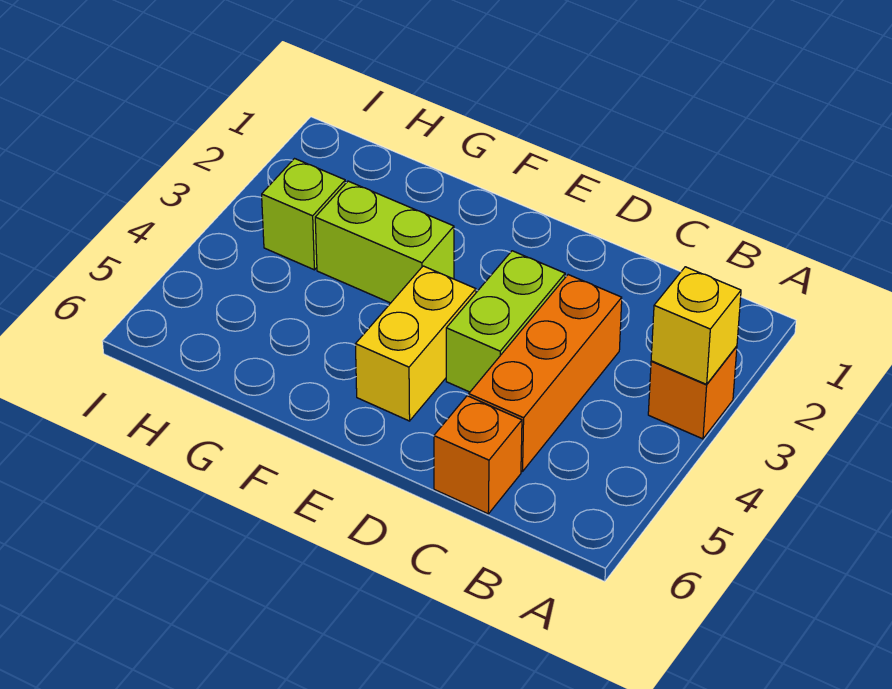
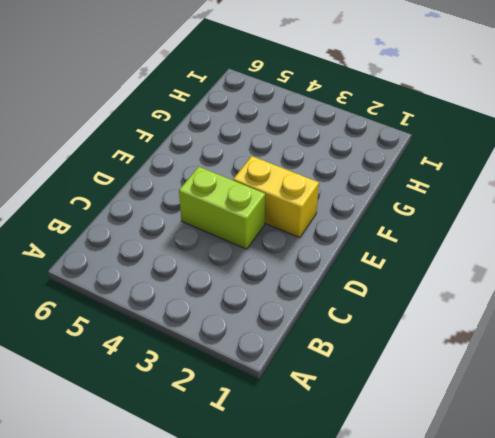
yellow brick E2:E3 level 1 -> yellow brick E4:E5 level 1
none -> orange brick A3 level 1
none -> orange brick C3:C5 level 1

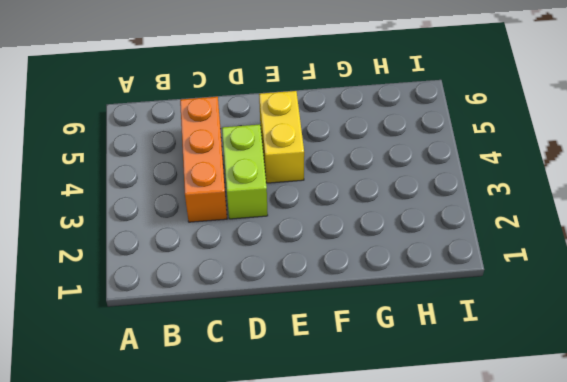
none -> orange brick A3 level 1
none -> orange brick C6 level 1

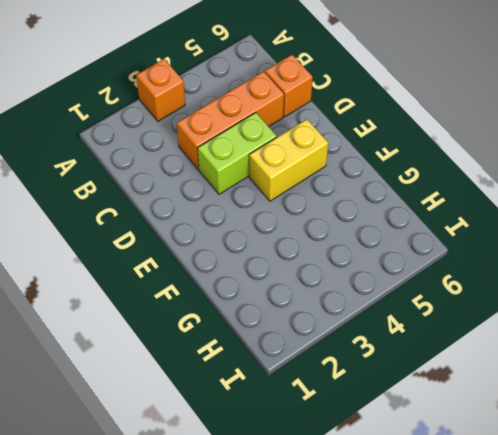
none -> lime brick F3:G3 level 1
none -> lime brick H3 level 1

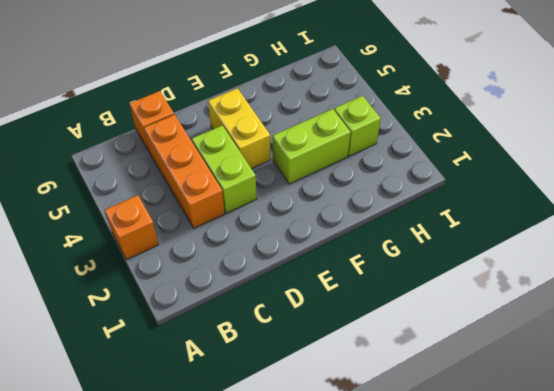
none -> yellow brick A3 level 2

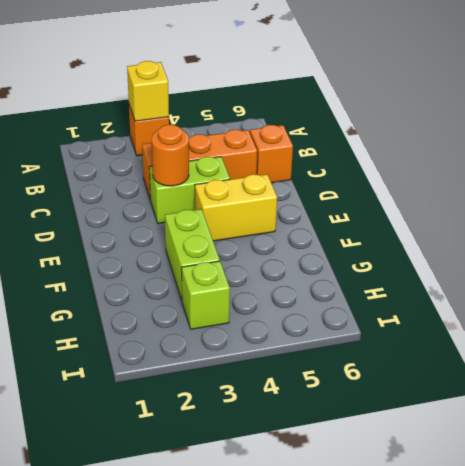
orange round brick D3 level 2 -> none

